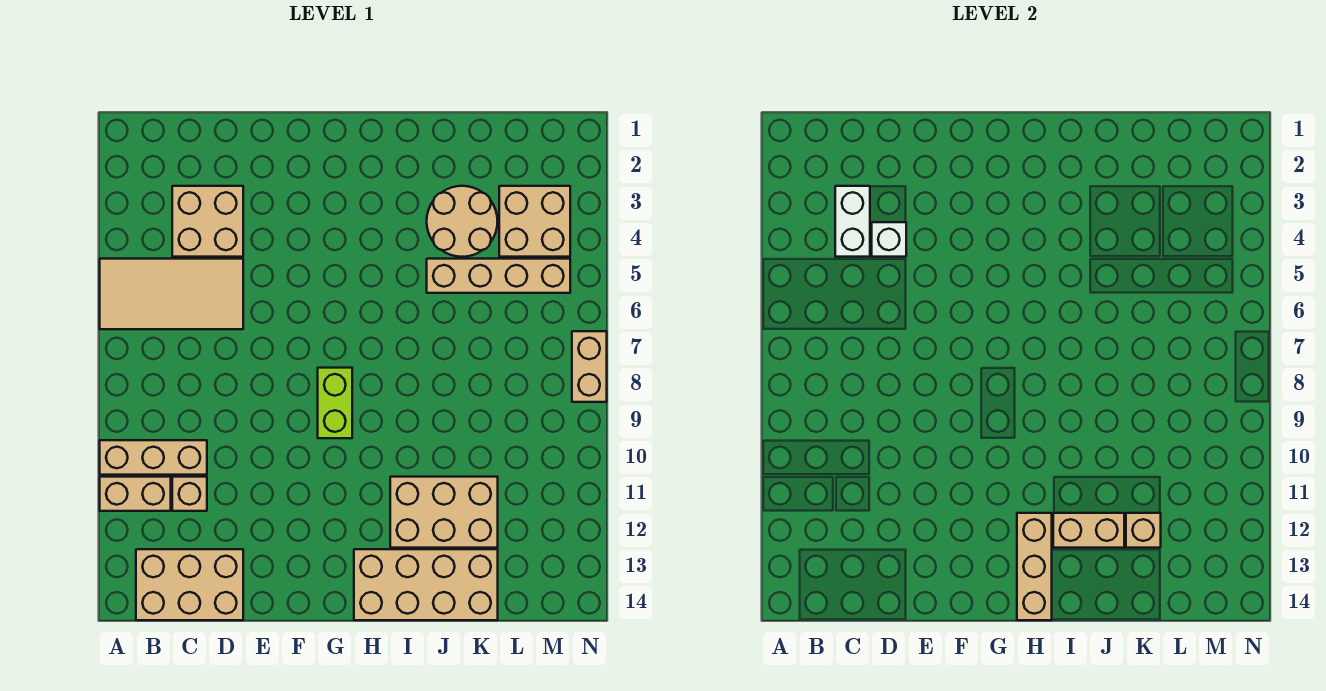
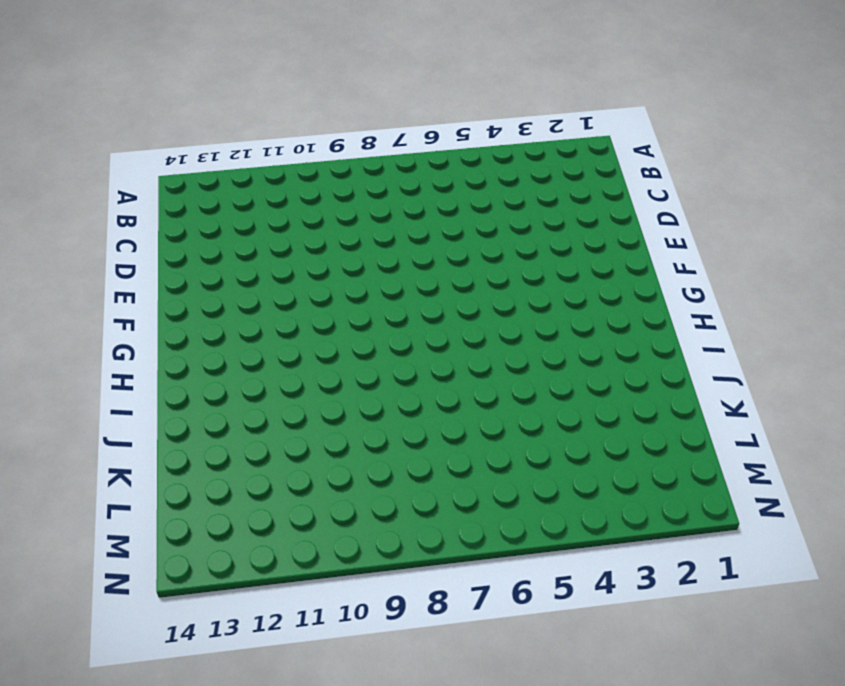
none -> tan tile A5:D6 level 1
none -> tan brick A10:C10 level 1
none -> tan brick A11:B11 level 1

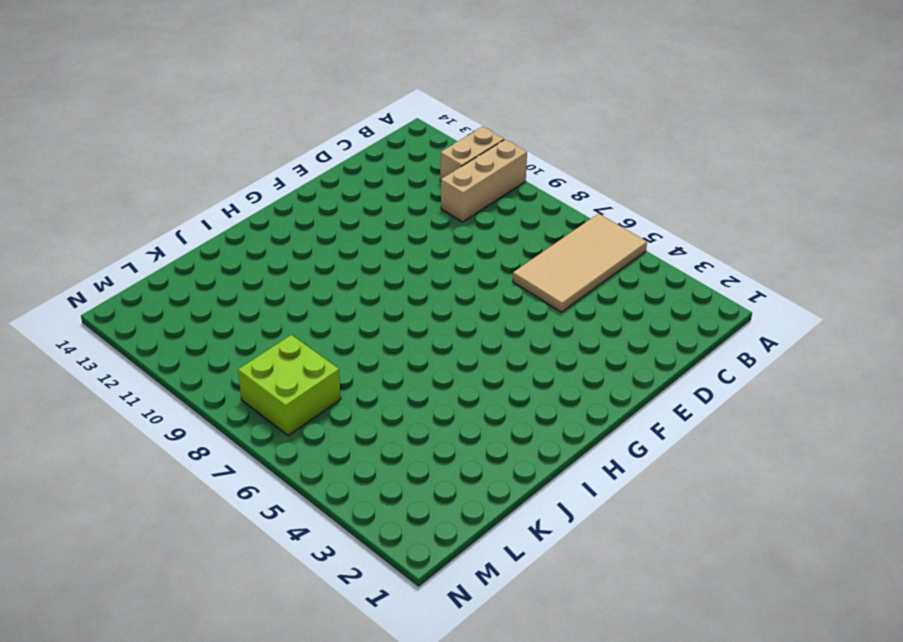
lime brick L7:M8 level 1 -> none
none -> tan brick B13:D14 level 1
none -> tan brick C3:D4 level 1
none -> tan brick C11 level 1

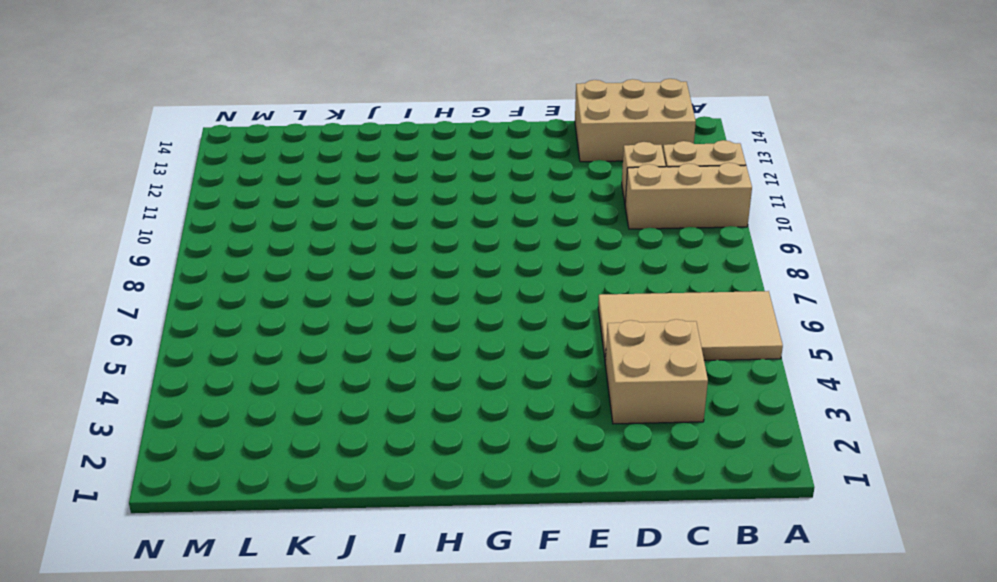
none -> lime brick G8:G9 level 1
none -> tan brick H13:K14 level 1
none -> tan brick I11:K12 level 1

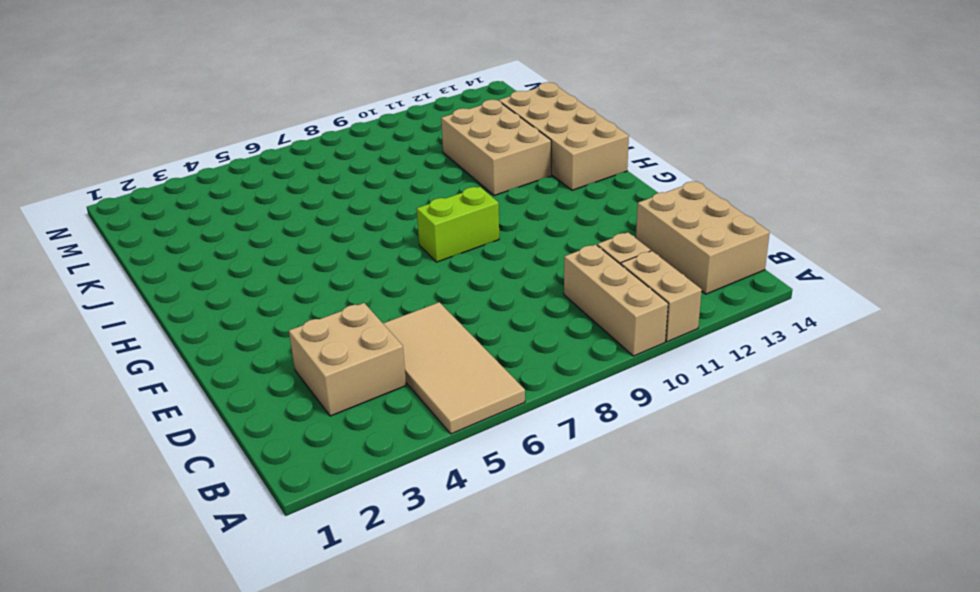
none -> tan round brick J3:K4 level 1
none -> tan brick J5:M5 level 1
none -> tan brick L3:M4 level 1

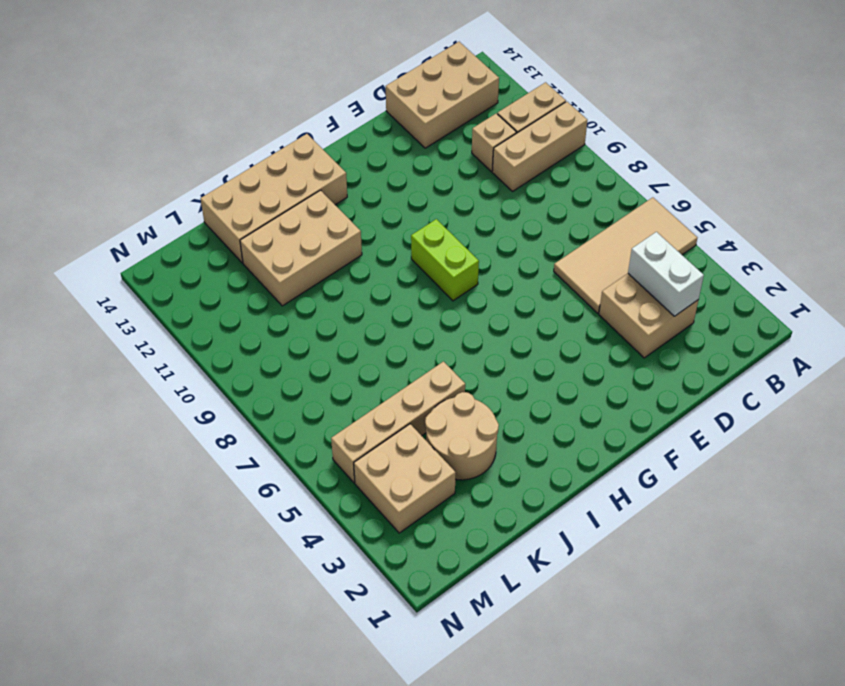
none -> tan brick N7:N8 level 1
none -> white brick D4 level 2
none -> tan brick H12:H14 level 2

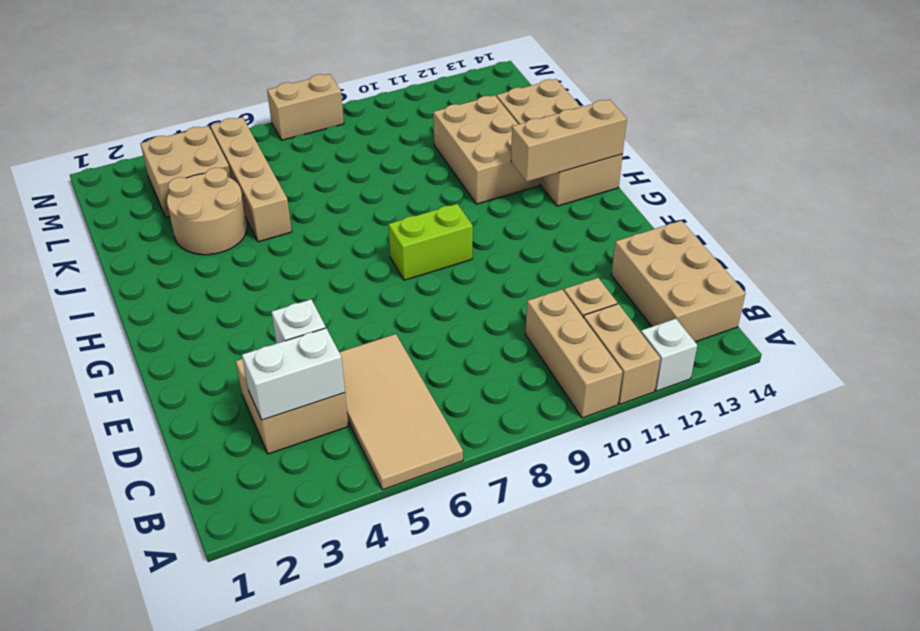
white brick A12 level 1 -> none
none -> tan brick I12:J12 level 2
none -> tan brick K12 level 2

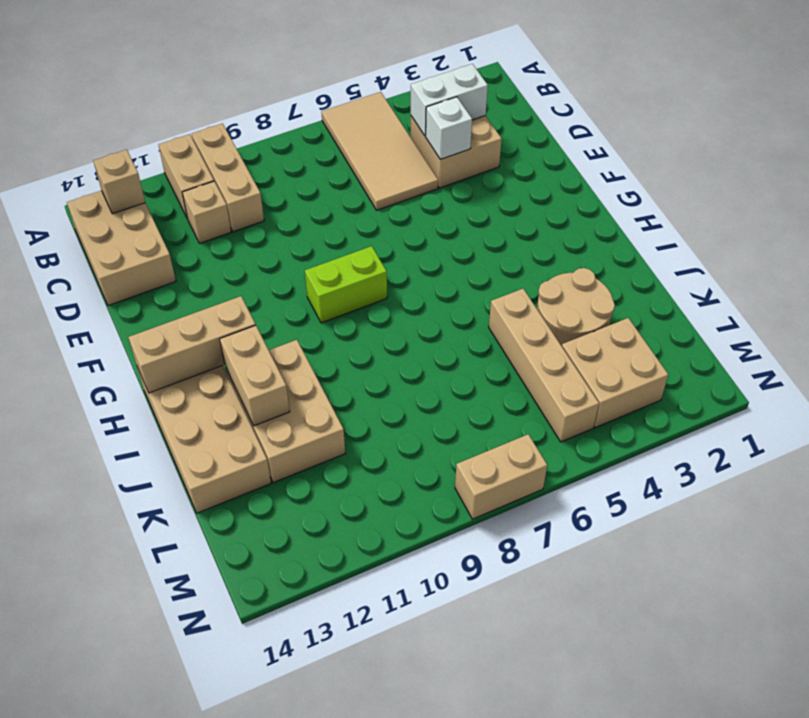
tan brick B13 level 2 -> tan brick K12 level 2

